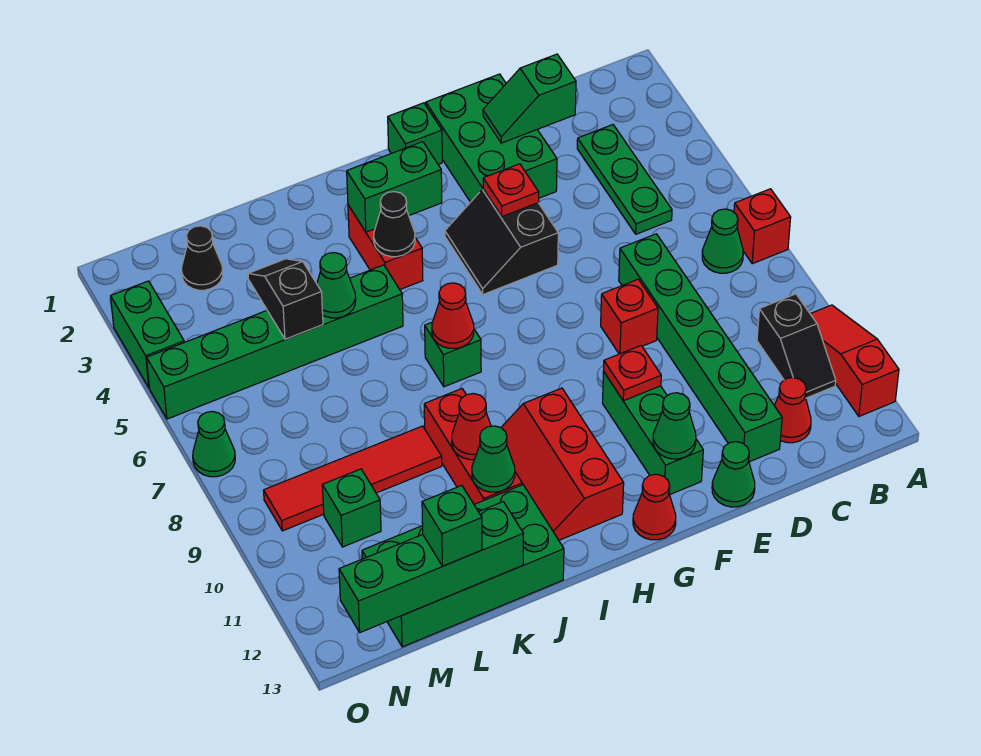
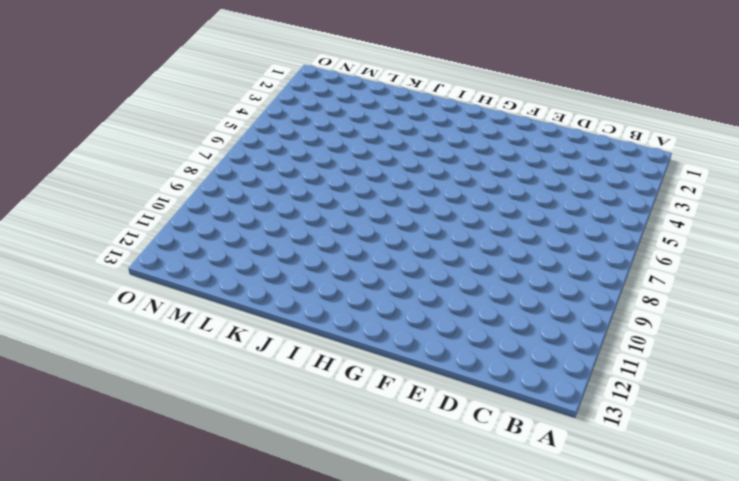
none -> red brick A7 level 1
none -> red slope A10:A12 level 1 top 12
none -> green cone B7 level 1
none -> black slope B10:B11 level 1 top 10

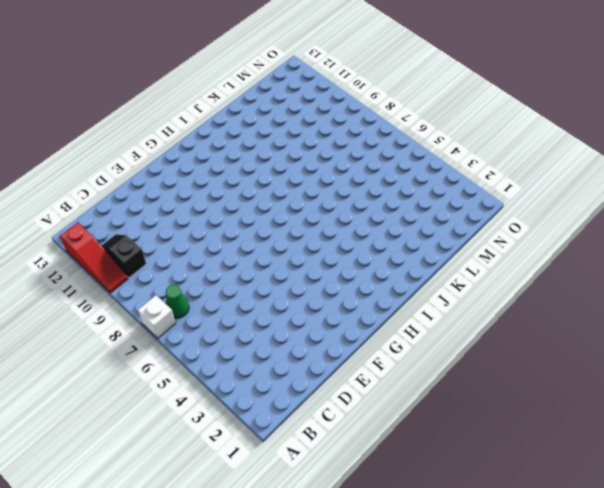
white brick A7 level 1 -> red brick A7 level 1
none -> green plate C3:C5 level 1
none -> red cone C12 level 1
none -> green brick D7:D12 level 1
none -> green brick E1:F3 level 1

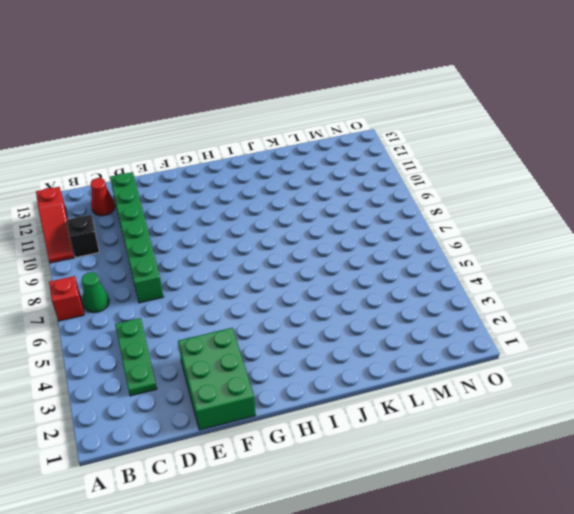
none -> red brick E8 level 1
none -> green cone E13 level 1
none -> black slope F4:G5 level 1 top F
none -> green brick F10:F12 level 1

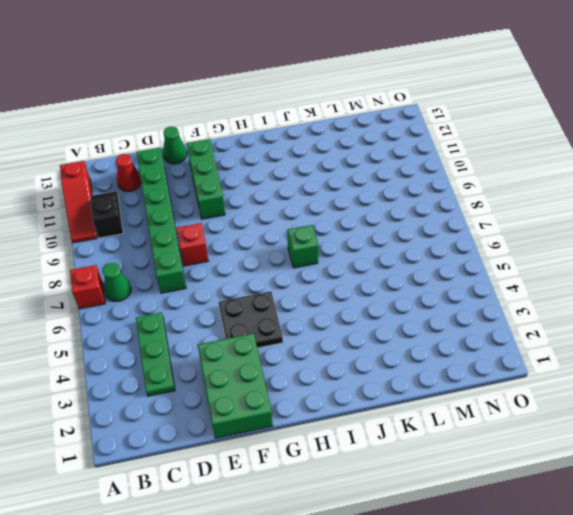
black plate F4:G5 level 1 -> black slope F4:G5 level 1 top F
none -> green brick G1 level 1
none -> red cone G13 level 1
none -> red slope H10:I12 level 1 top H
none -> red brick I3:I4 level 1

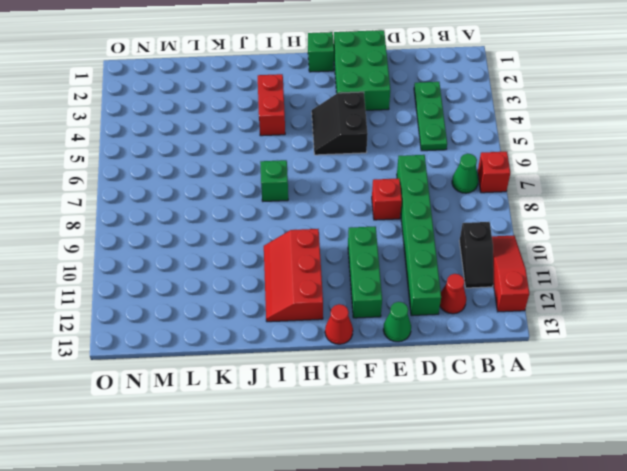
none -> green brick J5:O5 level 1
none -> red brick J9:J11 level 1
none -> green brick J12:M13 level 1
none -> red tile K9:N9 level 1

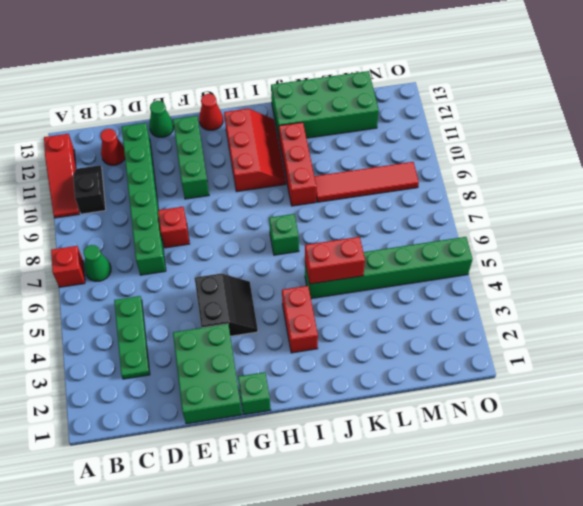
red brick J5:K5 level 2 -> green cone K5 level 2
none -> black cone M2 level 1
none -> green brick M10 level 1
none -> green brick O3:O4 level 1
none -> green cone O7 level 1

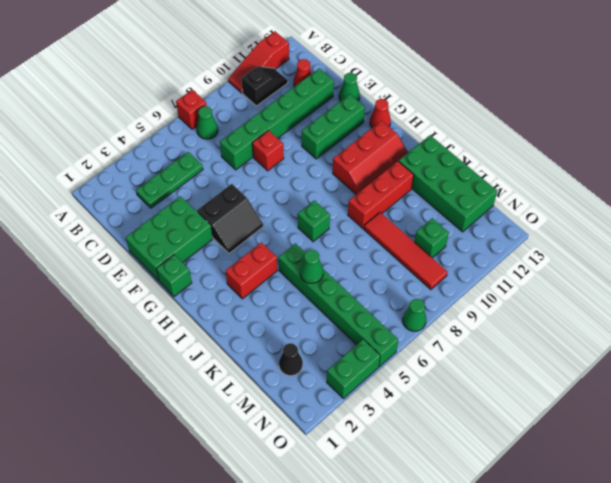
none -> green slope D2:E2 level 2 top D
none -> red plate F4 level 2
none -> red plate F10 level 2
none -> green cone F12 level 2

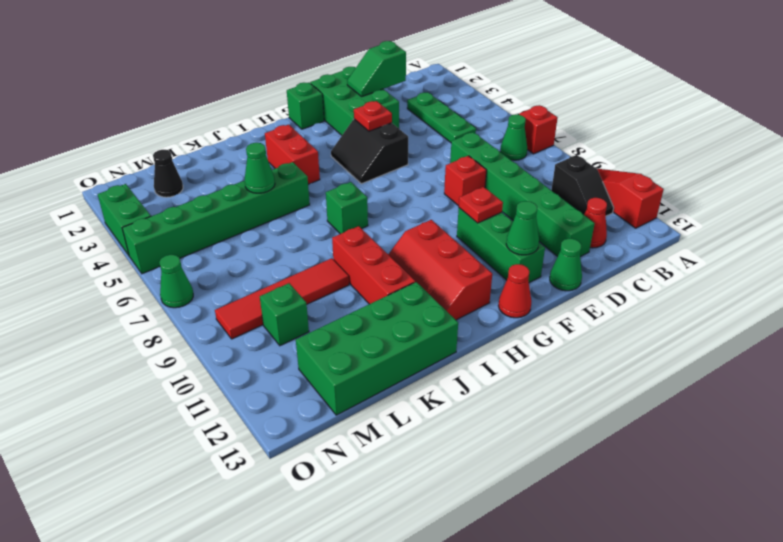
none -> green brick H3:I3 level 2
none -> black cone I4 level 2
none -> red cone I7 level 2
none -> red cone J10 level 2

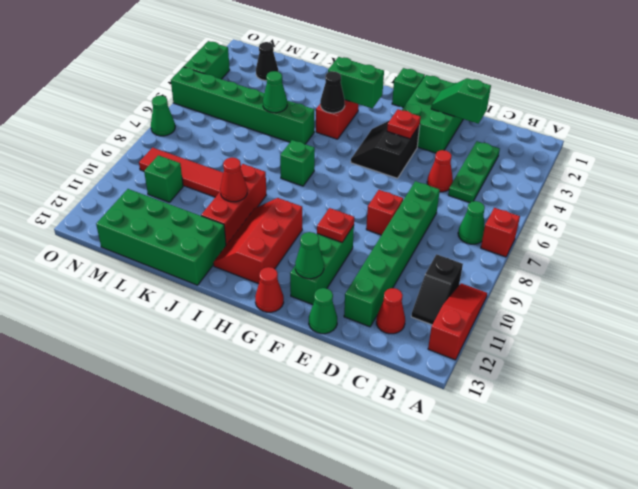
red cone D5 level 1 -> red cone I7 level 2
none -> green cone J11 level 2
none -> green brick K13:N13 level 2
none -> black slope L4:L5 level 2 top 5
none -> green brick L13 level 3

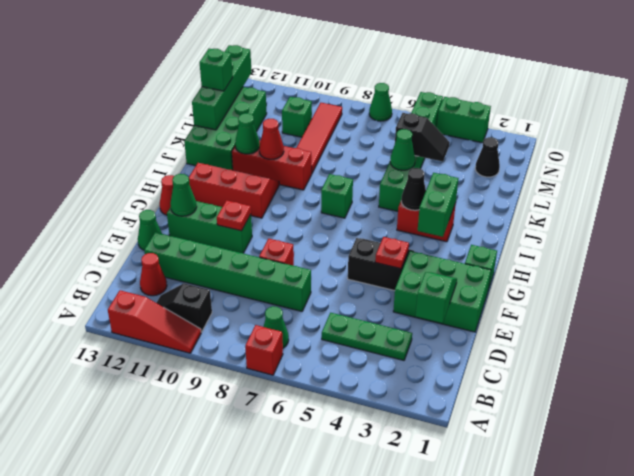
none -> red cone I7 level 2

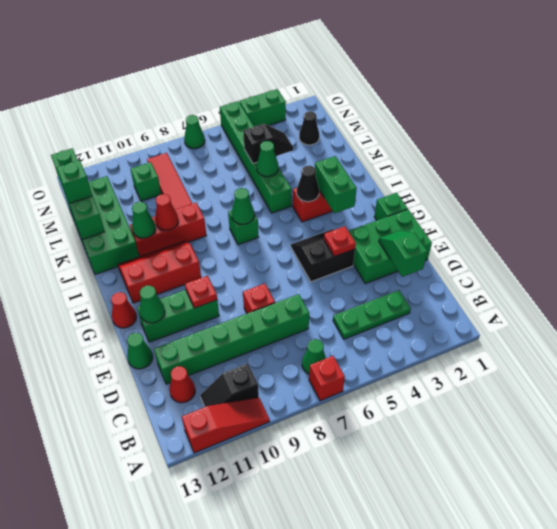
green cone I7 level 2 -> red cone I7 level 2

